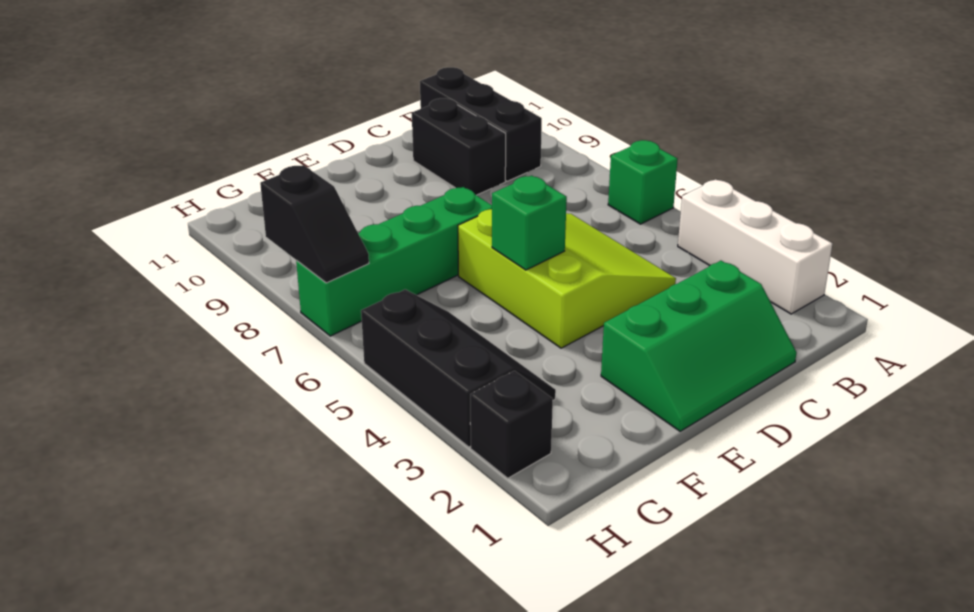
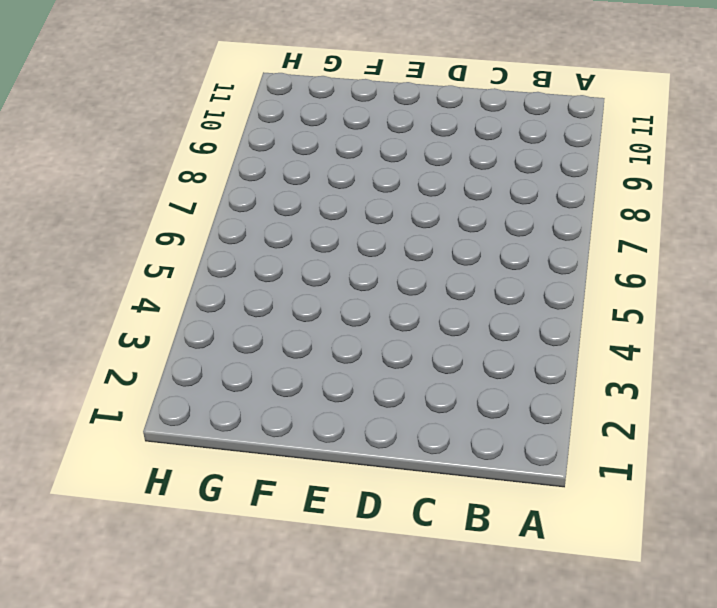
none -> white brick A2:A4 level 1
none -> green brick A6 level 1

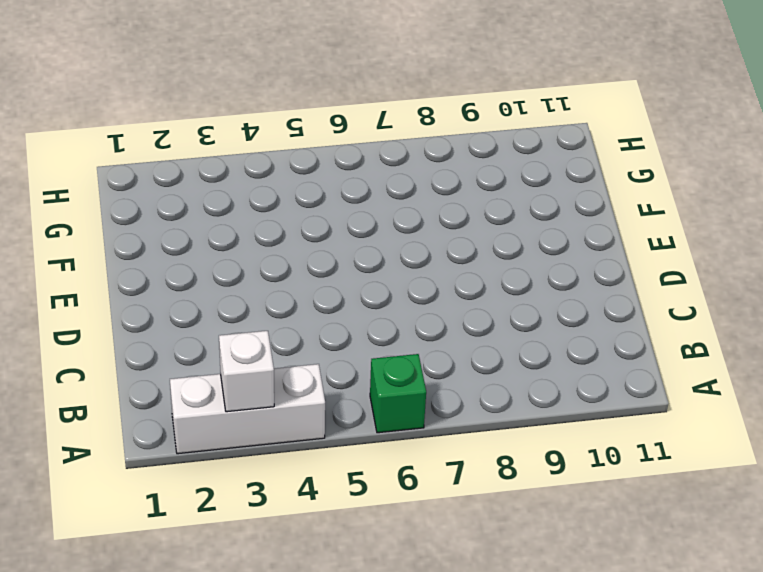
white brick A3 level 2 -> none
none -> black brick B9:B11 level 1
none -> green slope C1:E2 level 1 top 2

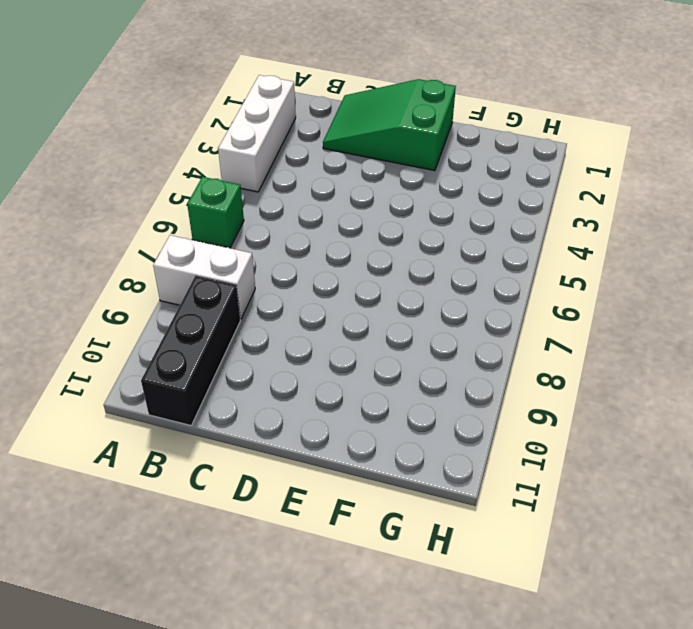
white brick A8:B8 level 1 -> none
green slope C1:E2 level 1 top E -> green slope C1:E2 level 1 top 2
none -> lime slope C4:E6 level 1 top E
none -> black brick C9:C10 level 1

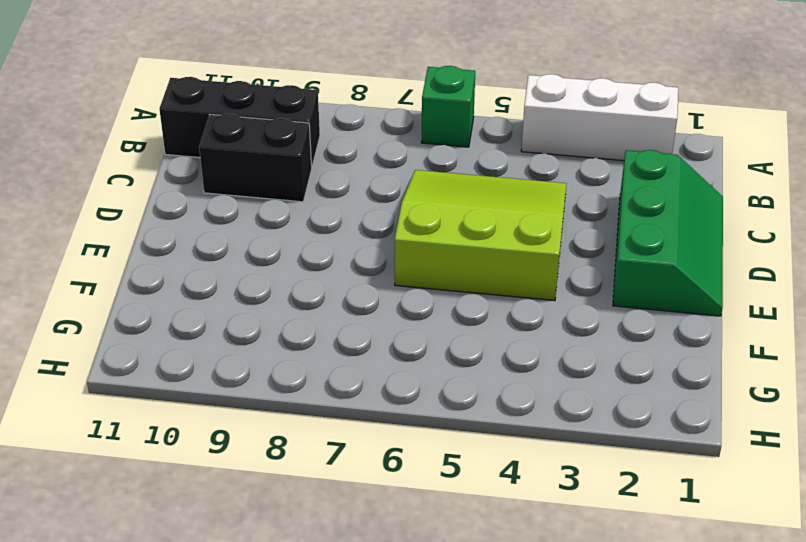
none -> green brick E7:H7 level 1
none -> black slope G3:H5 level 1 top H

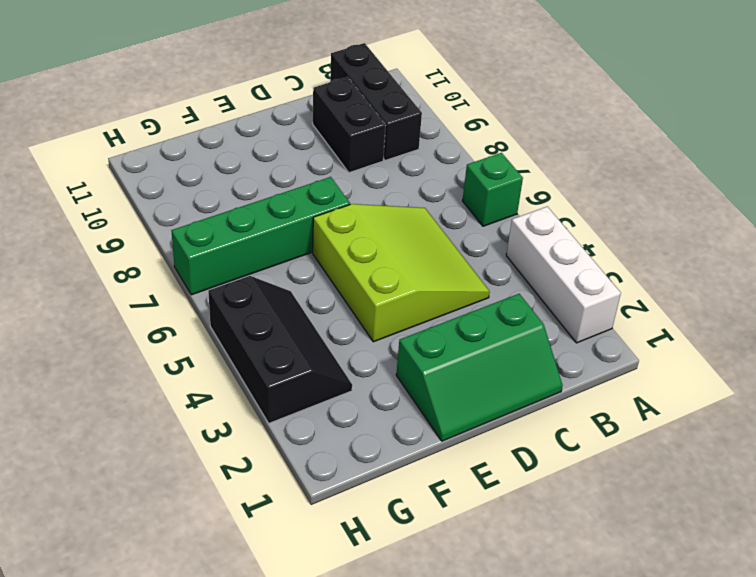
none -> black brick H2 level 1
none -> green brick E5 level 2

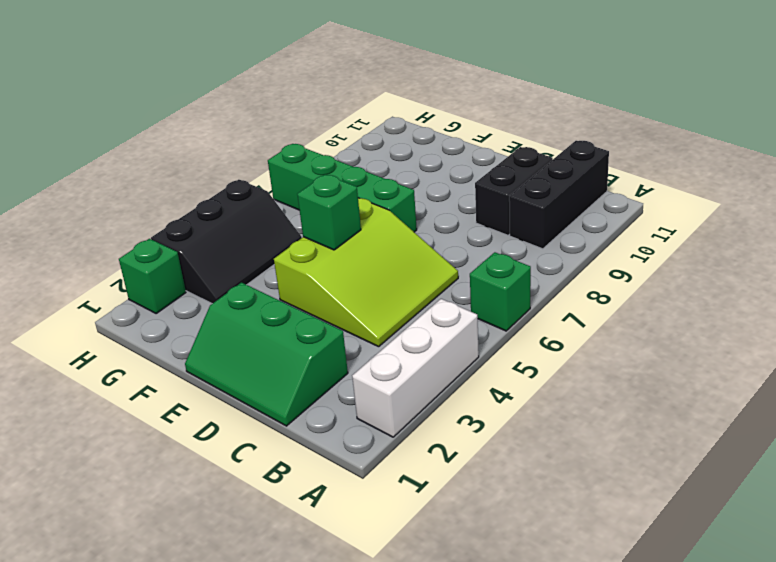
green brick H2 level 1 -> black brick H2 level 1
none -> black slope H7:H8 level 2 top 8

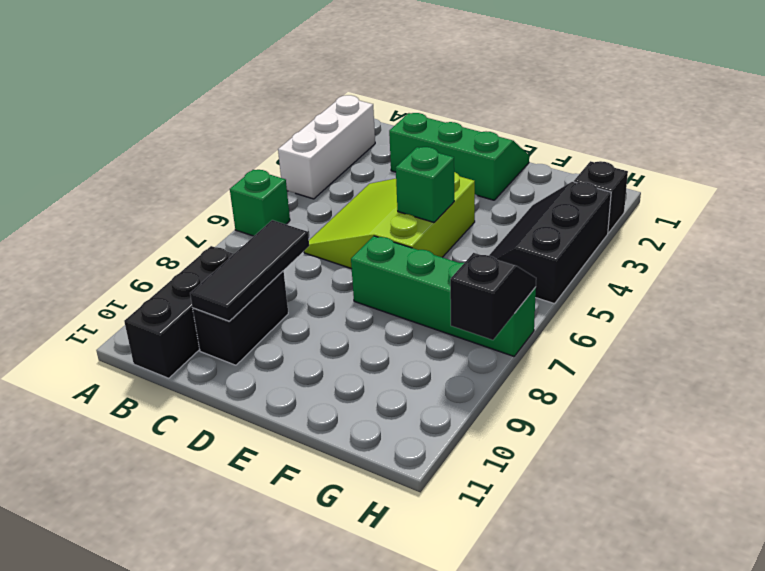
black tile C8:C10 level 2 -> none

